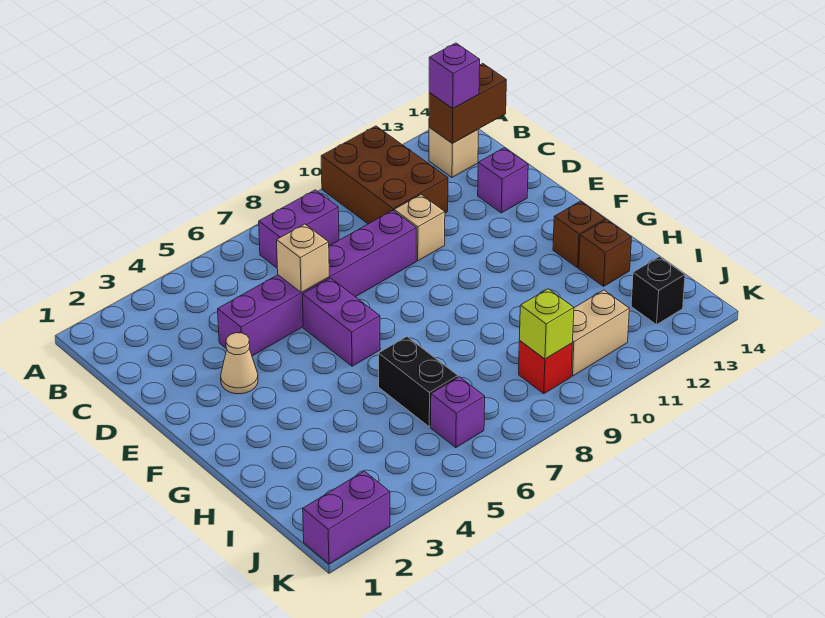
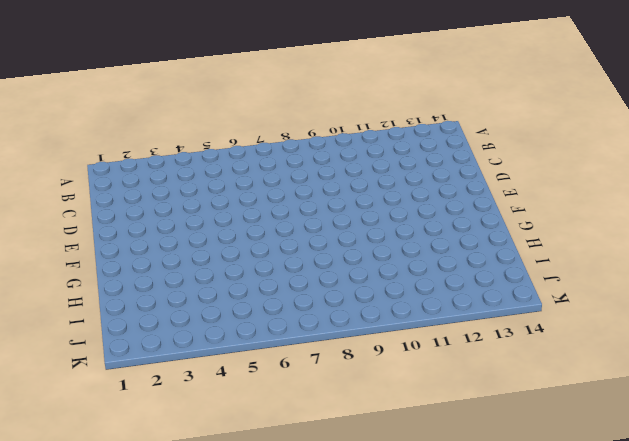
none -> brown brick A10:C11 level 1
none -> purple brick B7:B8 level 1
none -> tan brick B13 level 1

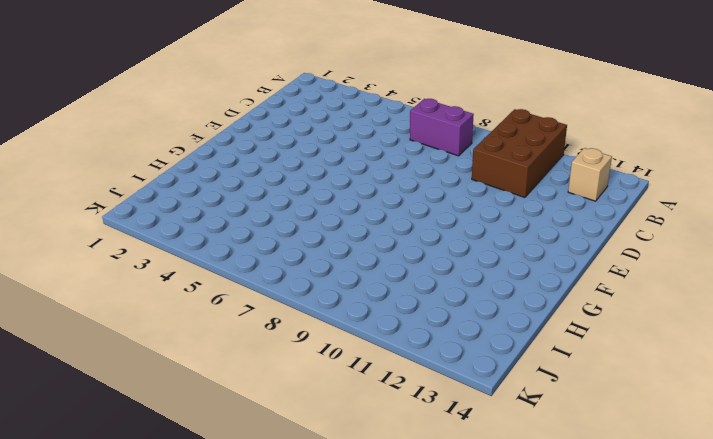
none -> purple brick D4:D9 level 1
none -> tan brick D10 level 1
none -> purple brick D13 level 1

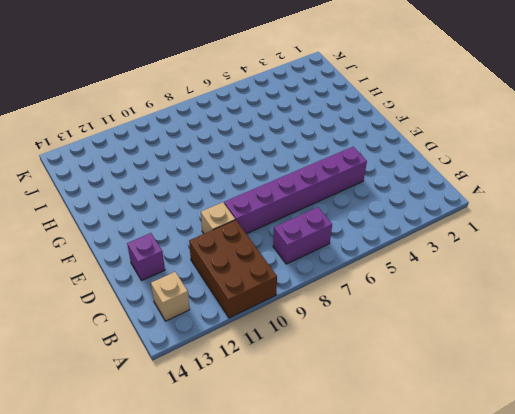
none -> tan cone E3 level 1
none -> purple brick E6:F6 level 1
none -> brown brick G13 level 1

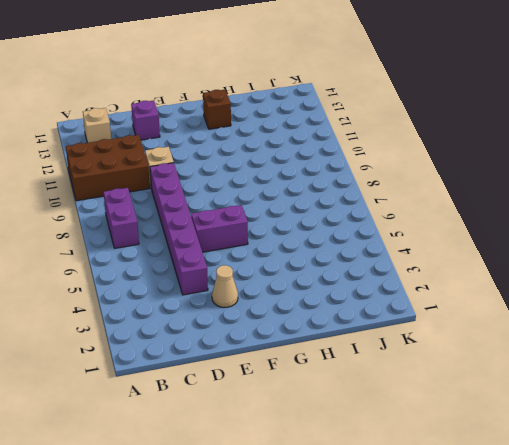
none -> black brick H6:I6 level 1
none -> brown brick H13 level 1
none -> purple brick J6 level 1

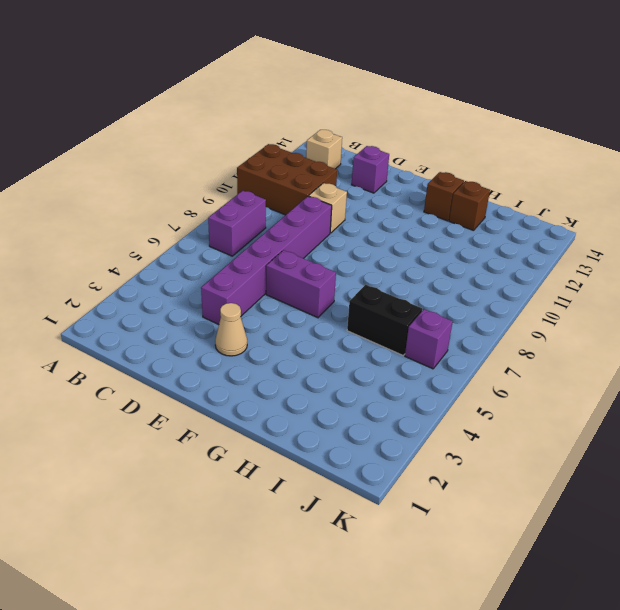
none -> red brick J9 level 1
none -> tan brick J10:J11 level 1
none -> black brick J13 level 1

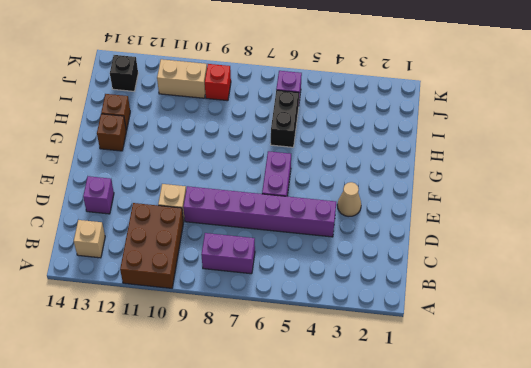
none -> purple brick K1:K2 level 1
none -> brown brick B13:B14 level 2
none -> tan brick D6 level 2

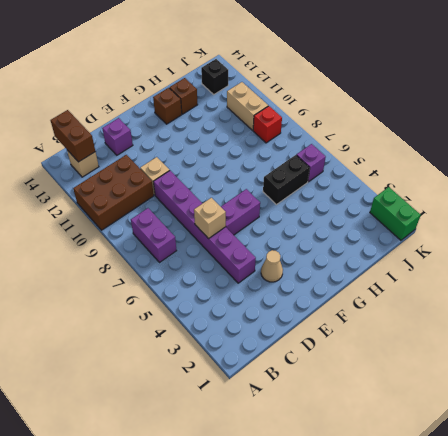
green brick K1:K2 level 1 -> purple brick K1:K2 level 1
none -> lime brick J9 level 2
none -> purple brick B13 level 3

